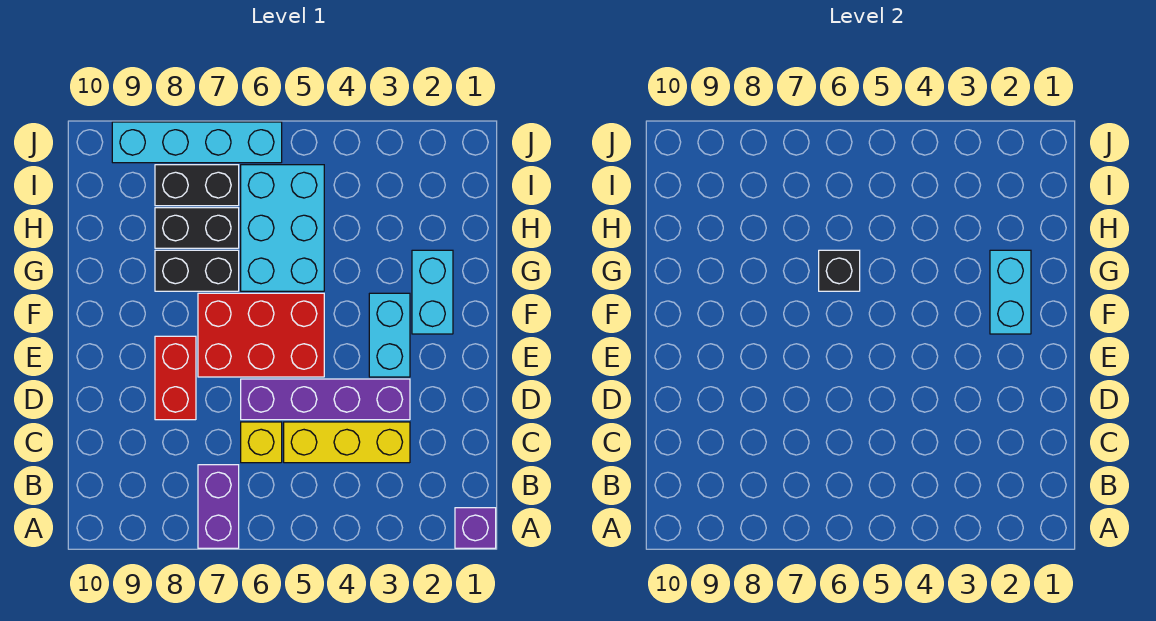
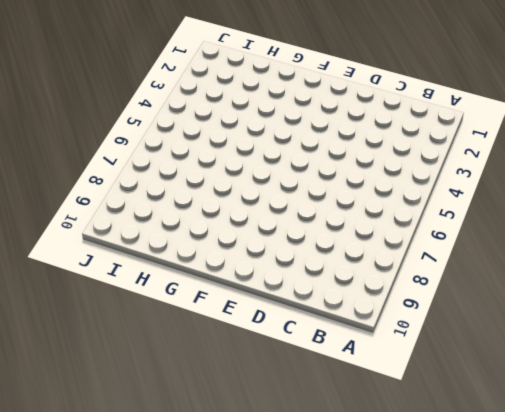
none -> purple brick A1 level 1
none -> purple brick A7:B7 level 1
none -> yellow brick C3:C5 level 1

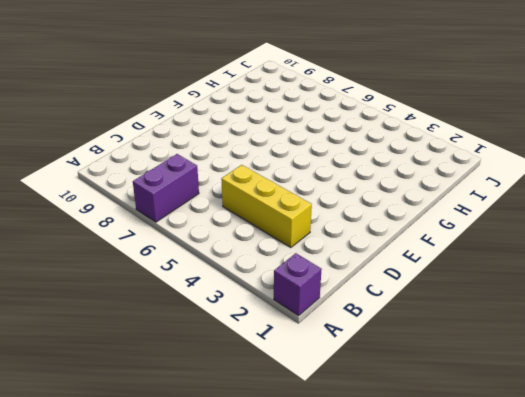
none -> yellow brick C6 level 1
none -> purple brick D3:D6 level 1
none -> red brick D8:E8 level 1

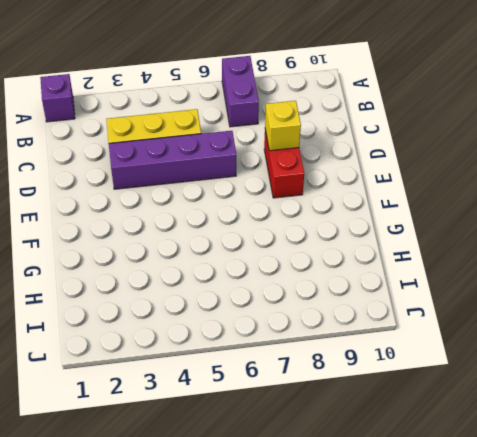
yellow brick D8 level 2 -> yellow brick C6 level 1
none -> cyan brick E3:F3 level 1
none -> red brick E5:F7 level 1
none -> cyan brick F2:G2 level 1

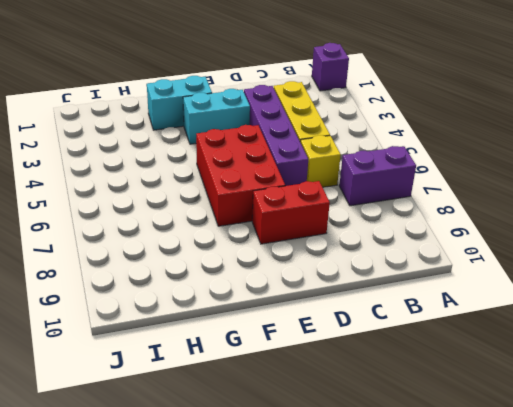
none -> cyan brick G5:I6 level 1
none -> black brick G7:G8 level 1
none -> black brick H7:H8 level 1

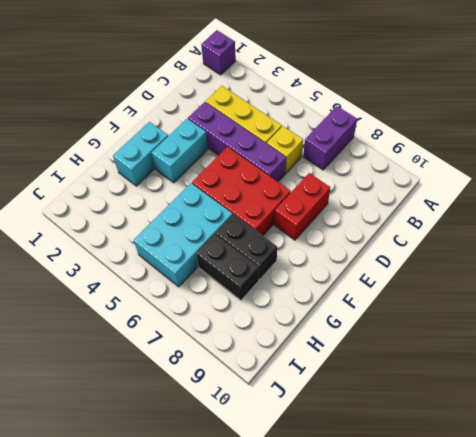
none -> black brick I7:I8 level 1
none -> cyan brick J6:J9 level 1
none -> cyan brick F2:G2 level 2

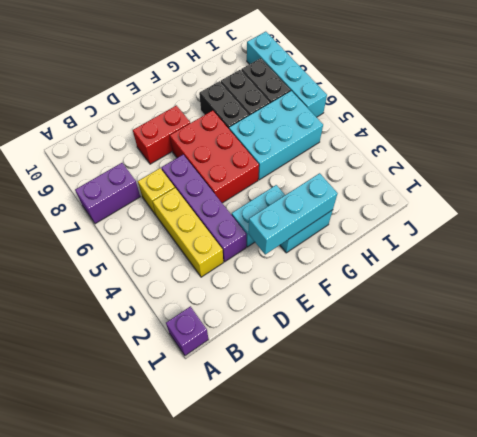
cyan brick E2:G2 level 2 -> cyan brick F2:G2 level 2
none -> black brick G6 level 2

